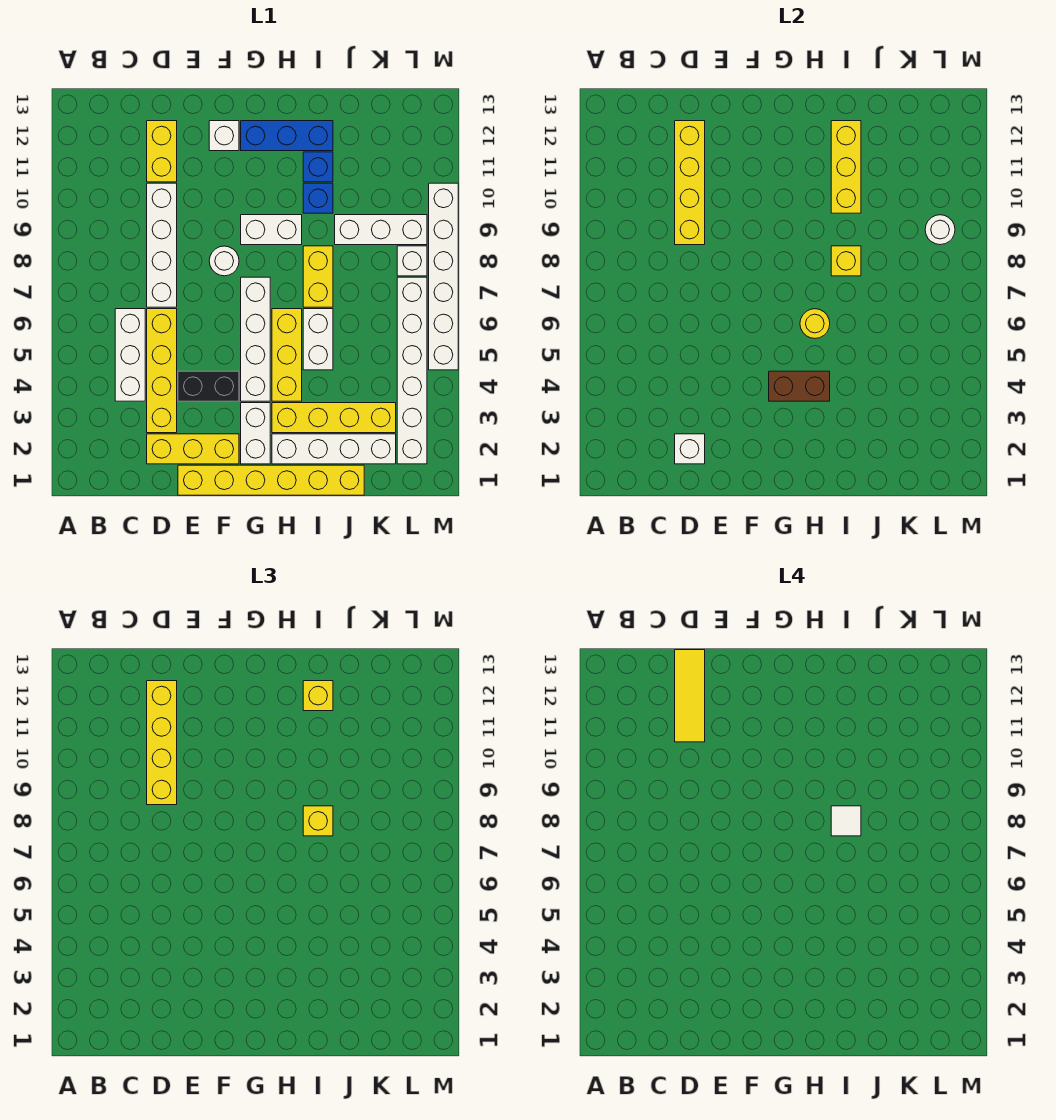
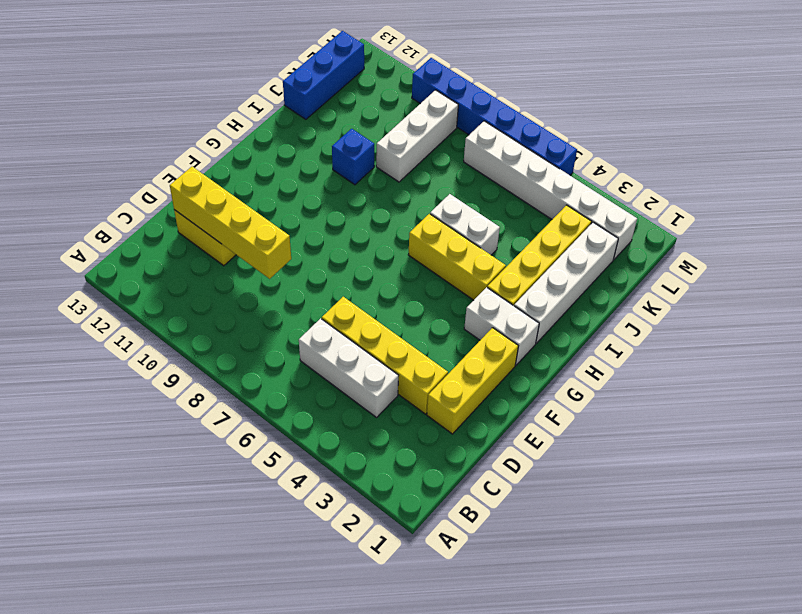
blue brick J13:L13 level 1 -> blue brick G12:I12 level 1
blue brick M5:M10 level 1 -> white brick M5:M10 level 1
none -> white brick D7:D10 level 1
none -> yellow brick E1:J1 level 1
none -> black brick E4:F4 level 1
none -> white round brick F8 level 1

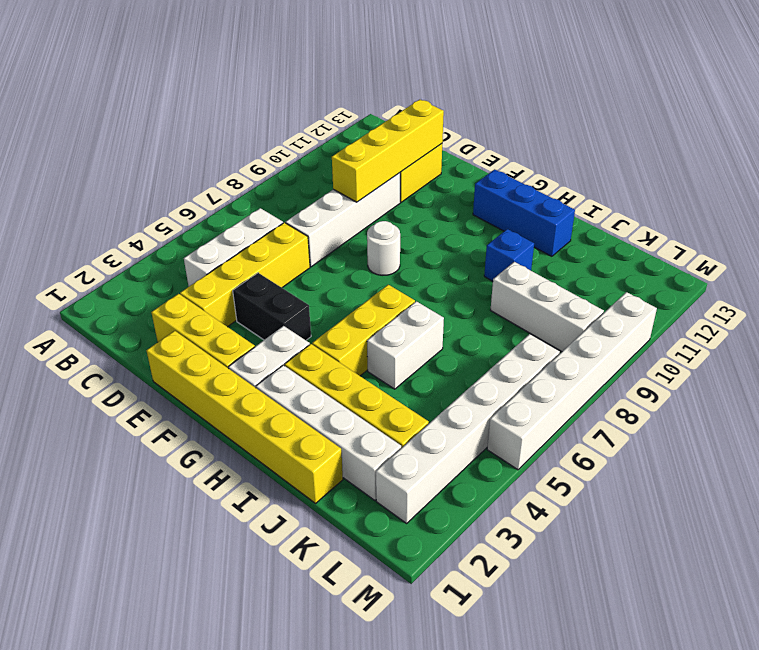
none -> white brick F12 level 1
none -> white brick G4:G7 level 1
none -> white brick G9:H9 level 1
none -> yellow brick I7:I8 level 1

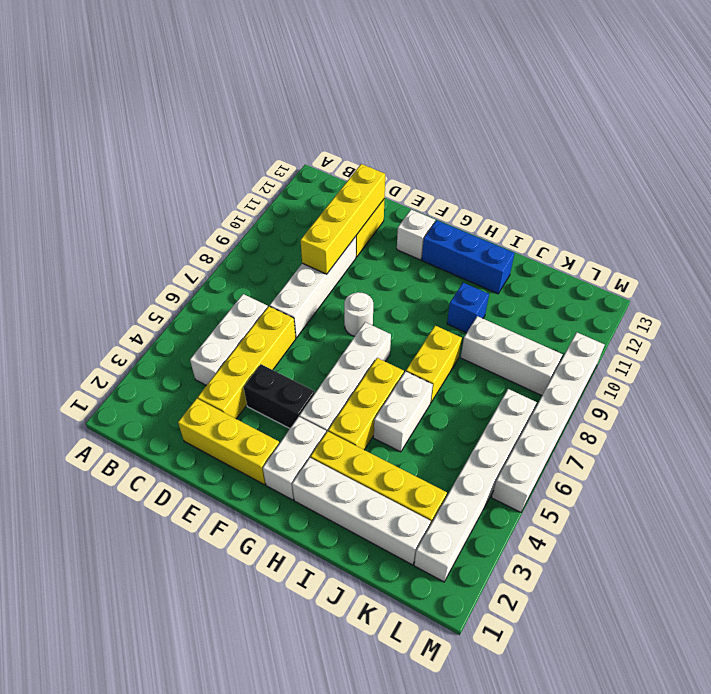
none -> yellow brick E1:J1 level 1
none -> white brick G9:H9 level 1
none -> blue brick I11 level 1
none -> white brick L8 level 1

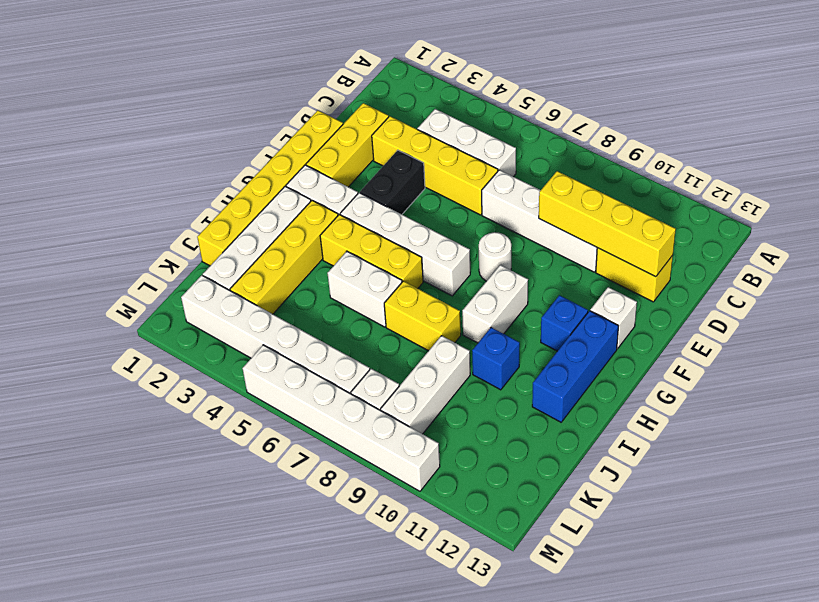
blue brick G11 level 1 -> blue brick I11 level 1
none -> white brick D2 level 2
none -> brown brick G4:H4 level 2
none -> yellow round brick H6 level 2
none -> yellow brick I8 level 2

